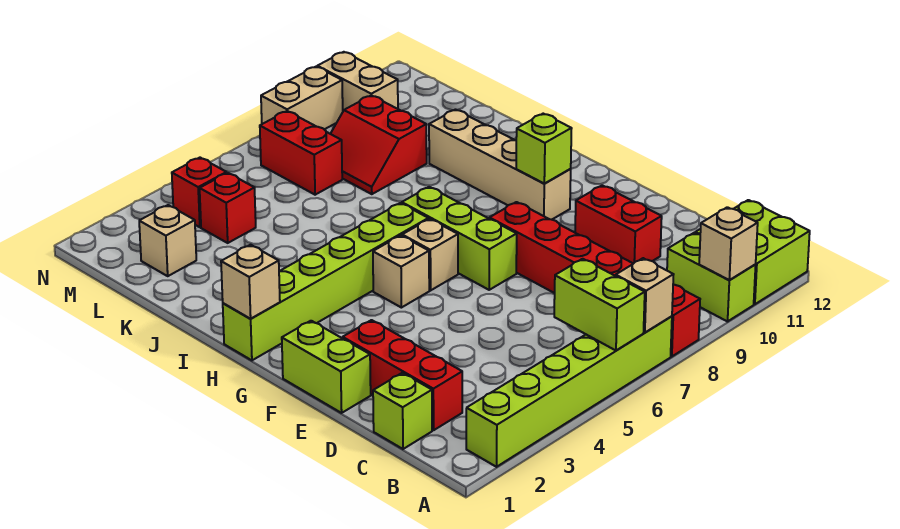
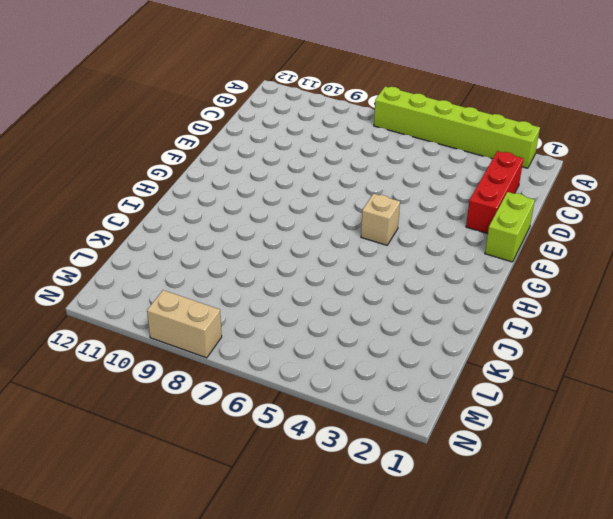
none -> red brick A8:F8 level 1
none -> lime brick A10:B10 level 1
none -> lime brick A11:B12 level 1

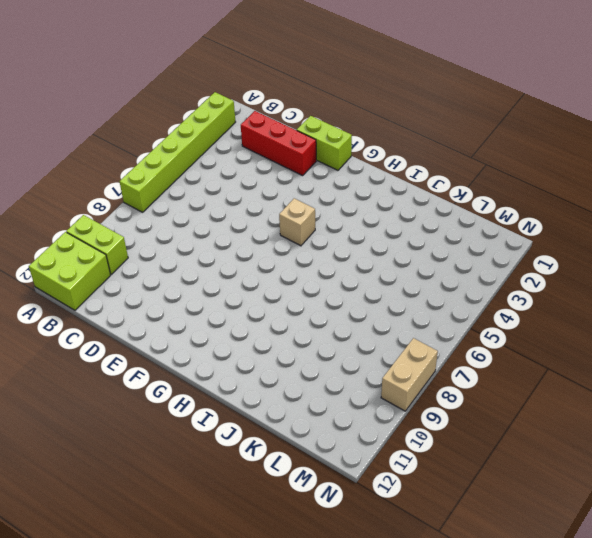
none -> red brick A8:F8 level 1
none -> lime brick C1 level 1
none -> red brick D10:E10 level 1

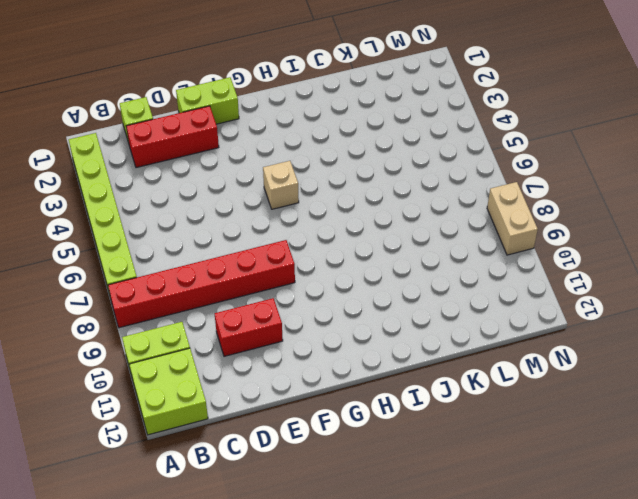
none -> lime brick F7:H7 level 1
none -> tan brick G6 level 1
none -> tan brick G10:J10 level 1

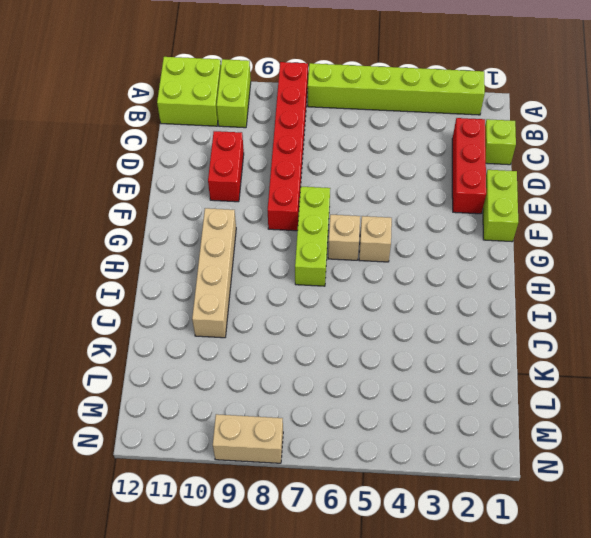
none -> lime brick H1:H6 level 1
none -> red slope K8:L9 level 1 top 9
none -> tan brick L2 level 1

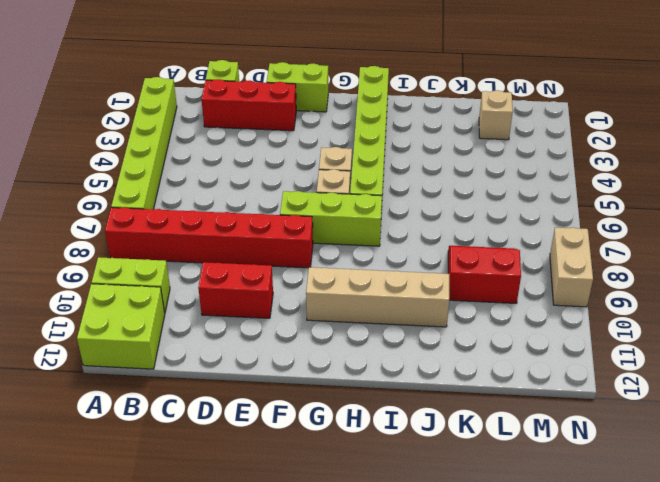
none -> red brick L4 level 1
none -> red brick L7:M7 level 1
none -> red brick M4 level 1

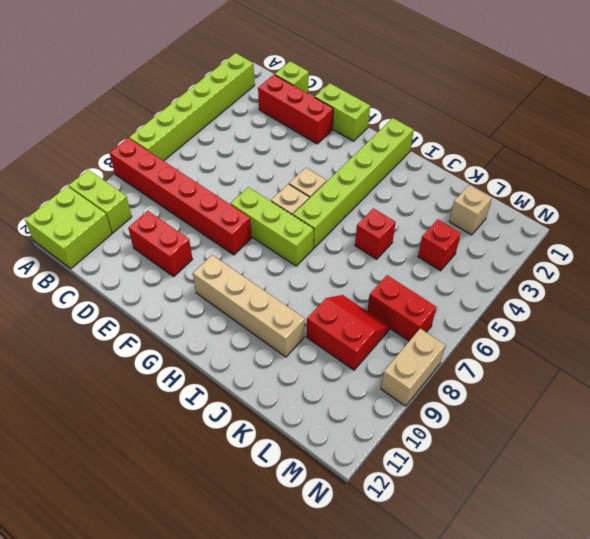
red brick J5 level 1 -> red brick M4 level 1
none -> tan brick M10:N10 level 1
none -> lime brick A6:B6 level 2
none -> tan brick A7 level 2

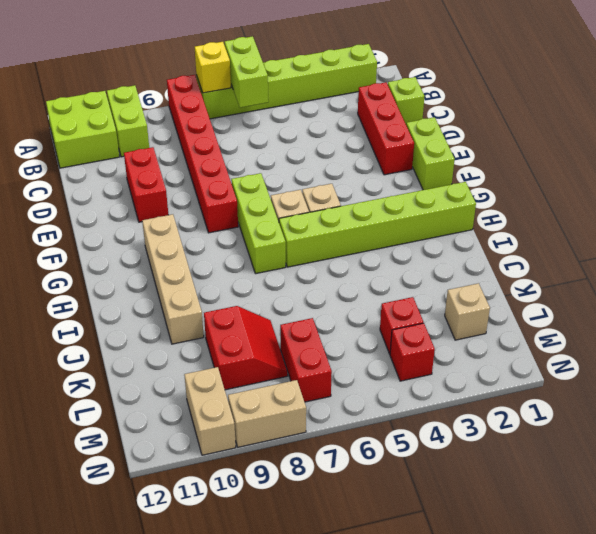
yellow brick A7 level 2 -> tan brick A7 level 2
none -> tan brick A10 level 2
none -> lime brick G10 level 2
none -> tan brick H1 level 2

